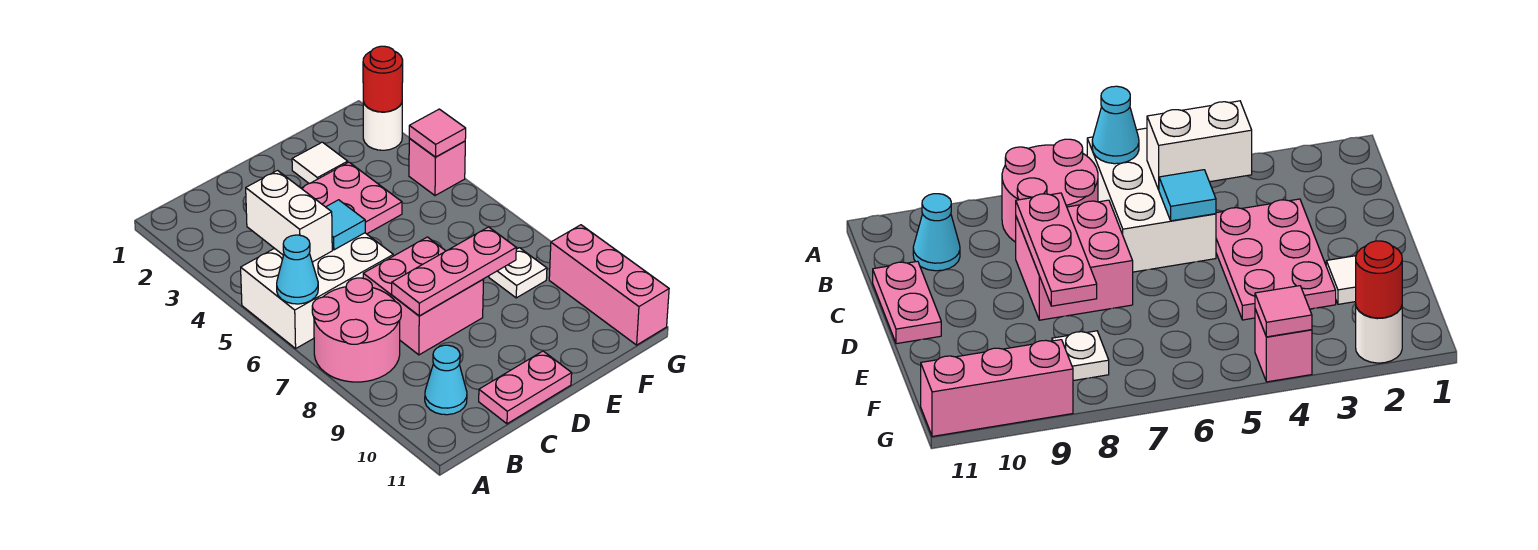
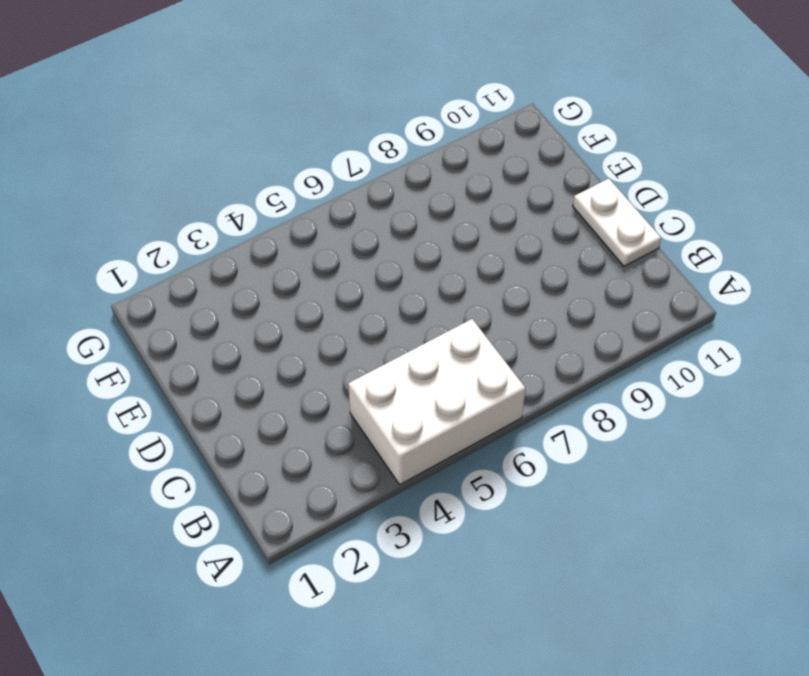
white brick A4:B6 level 1 -> white brick A5:C6 level 1
white plate C11:D11 level 1 -> pink plate C11:D11 level 1
none -> pink round brick A7:B8 level 1
none -> cyan cone B10 level 1
none -> pink plate C3:E4 level 1

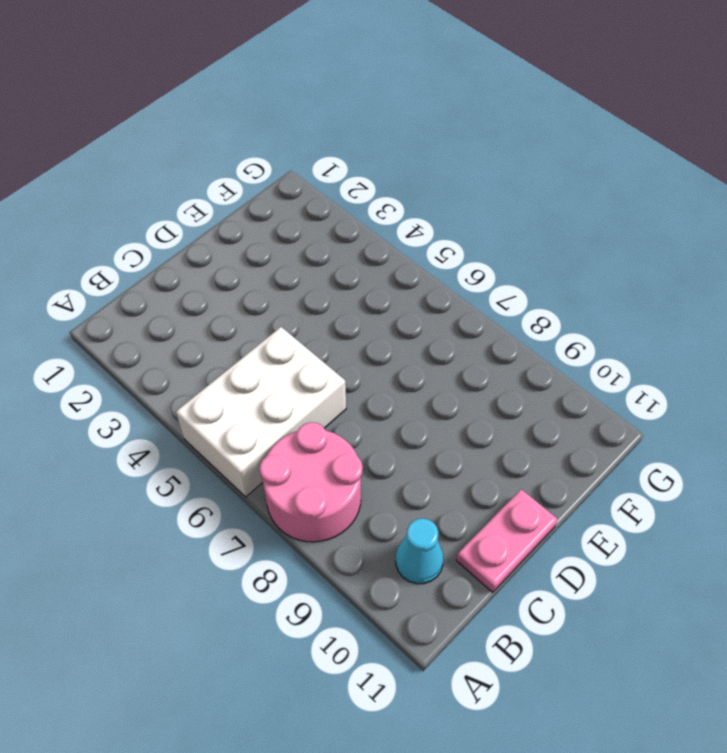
none -> pink plate C3:E4 level 1
none -> pink brick C7:D8 level 1
none -> white tile E2 level 1

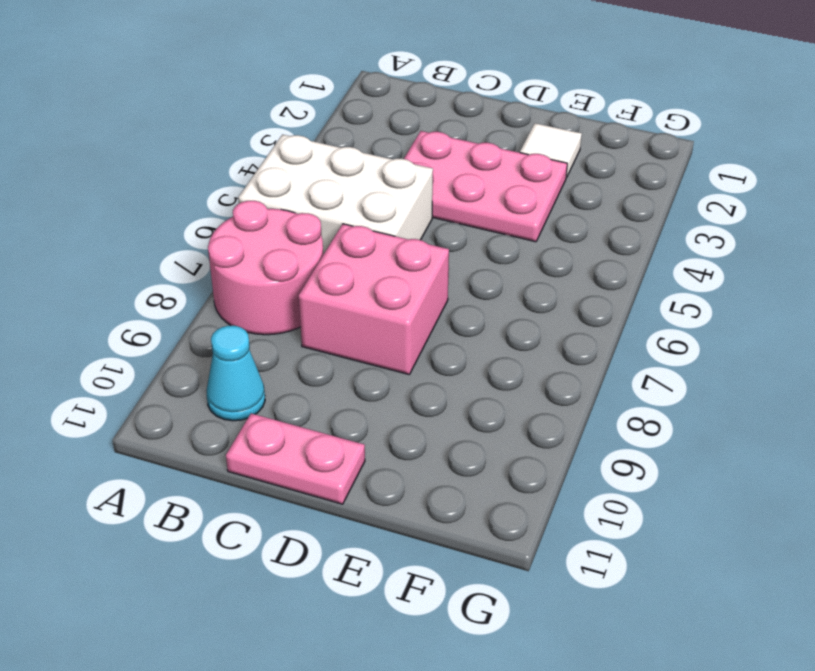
none -> white plate F8 level 1
none -> white round brick G2 level 1
none -> pink brick G4 level 1

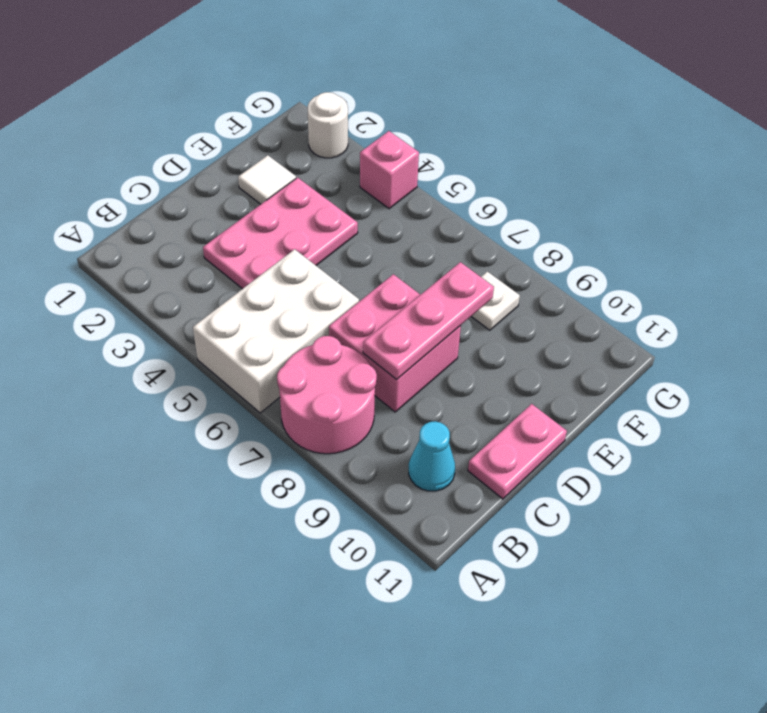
none -> pink brick G9:G11 level 1
none -> cyan cone A6 level 2
none -> white brick B4:B5 level 2

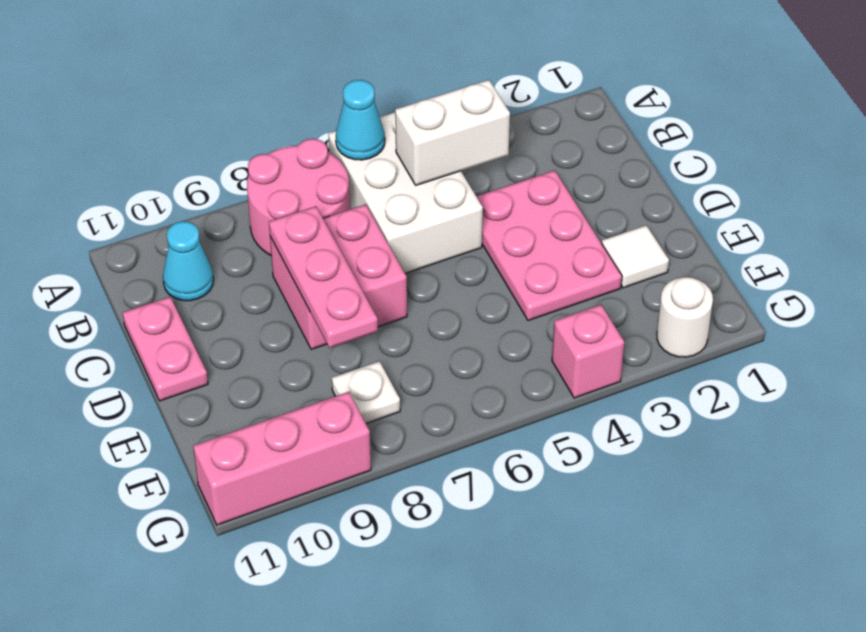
none -> cyan tile C5 level 2
none -> red round brick G2 level 2
none -> pink tile G4 level 2

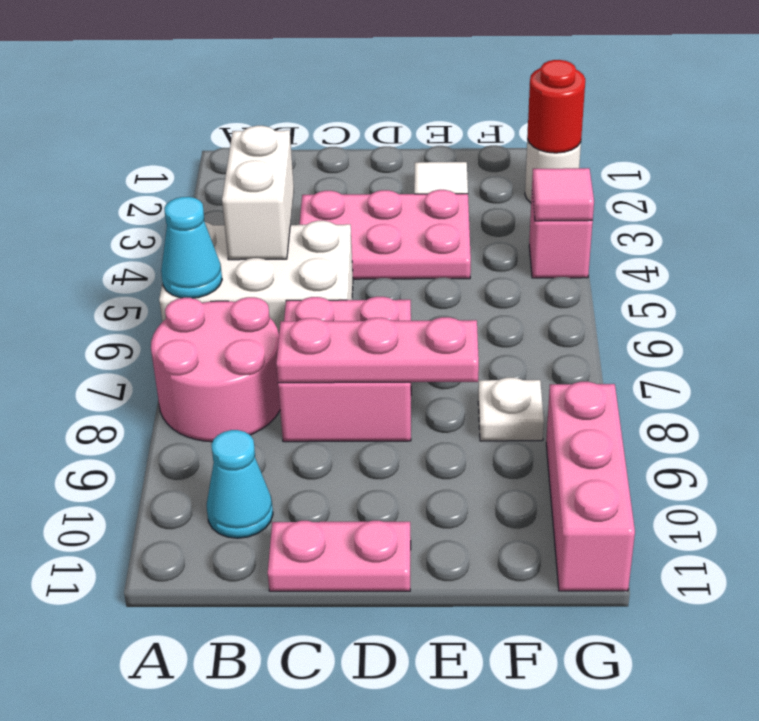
none -> cyan tile C5 level 2

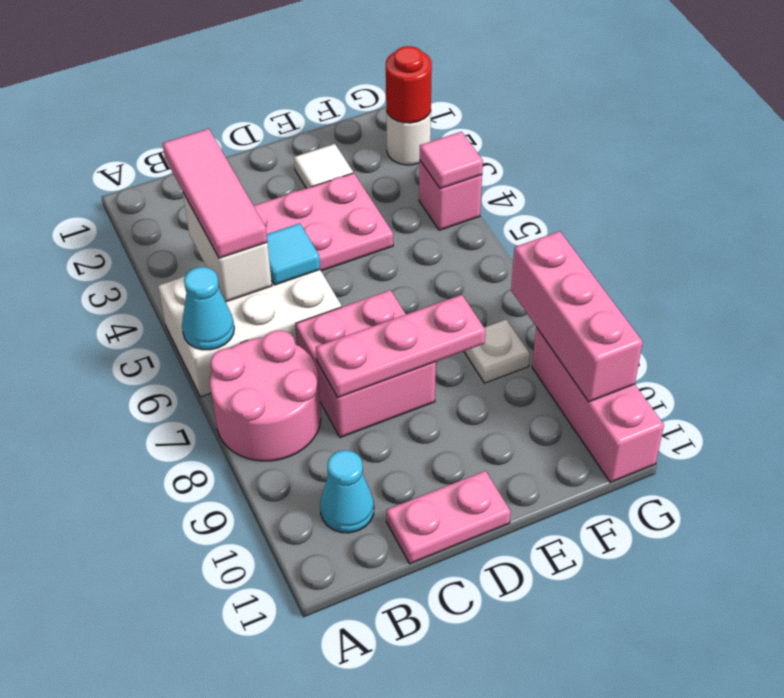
pink tile B3:B5 level 3 -> none
pink brick G8:G10 level 2 -> none

